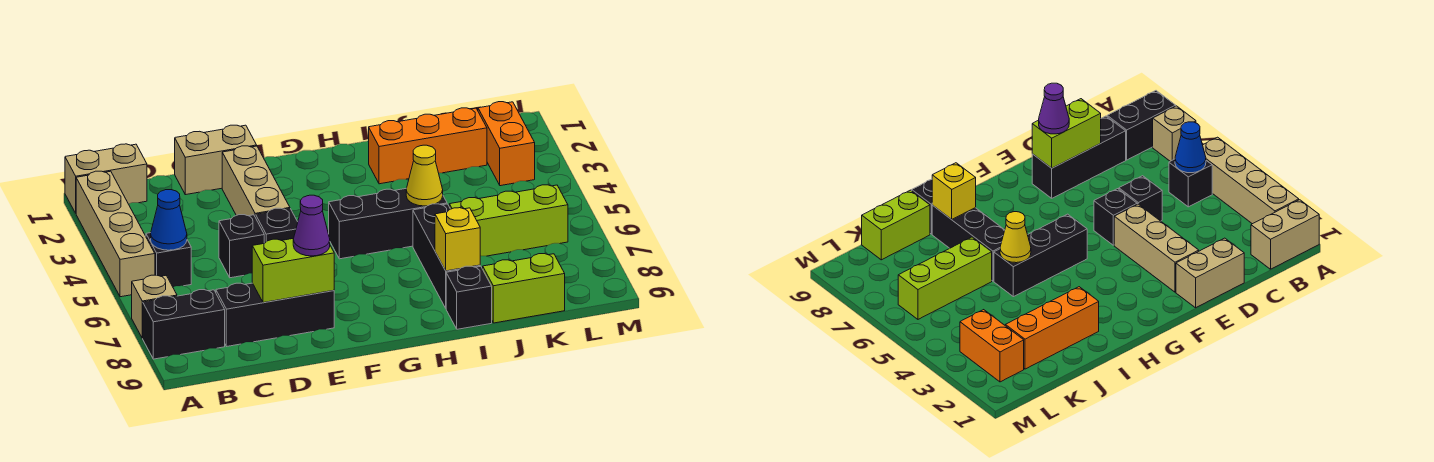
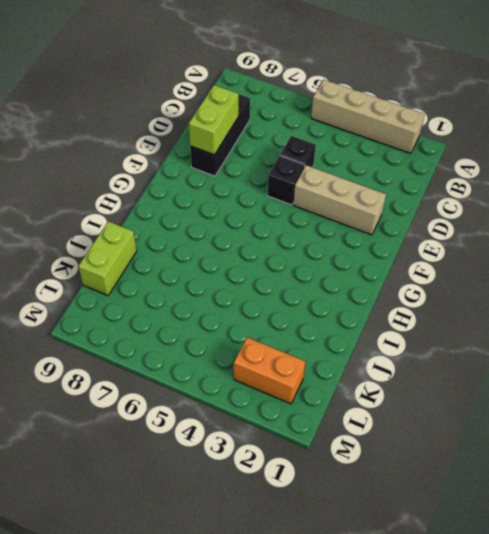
none -> tan brick A1:B1 level 1
none -> tan brick A7 level 1
none -> black brick A8:B8 level 1

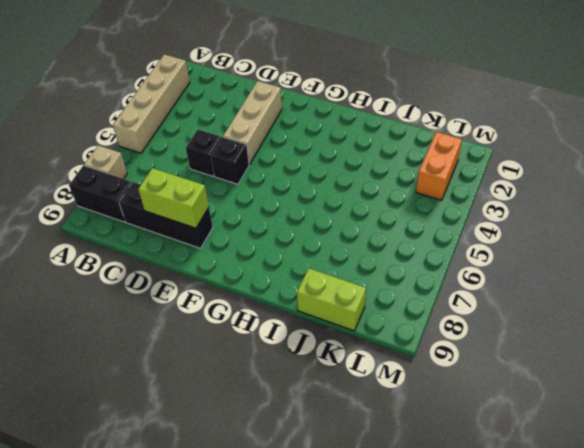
none -> tan brick A1:B1 level 1
none -> black brick B5 level 1
none -> tan brick D1:E1 level 1

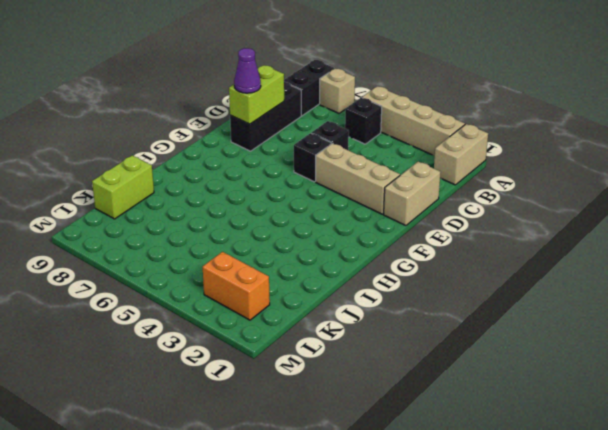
none -> black brick G5:I5 level 1
none -> orange brick I2:K2 level 1
none -> black brick I6:I8 level 1

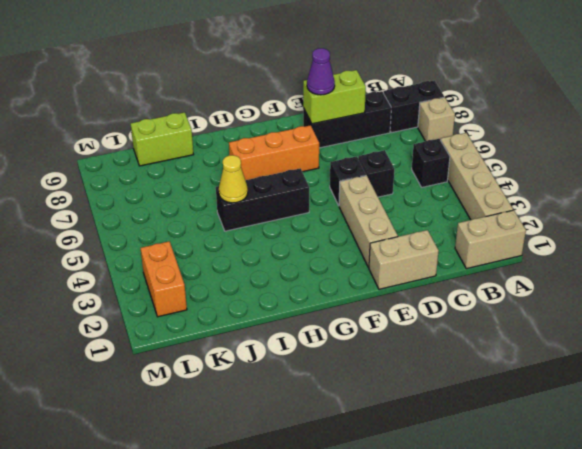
orange brick F7:H7 level 1 -> orange brick I2:K2 level 1
none -> black brick I6:I8 level 1
none -> black brick I9 level 1
none -> lime brick J6:L6 level 1

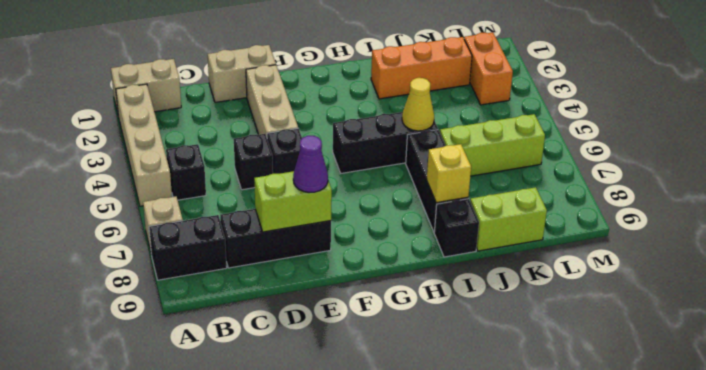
none -> blue cone B5 level 2

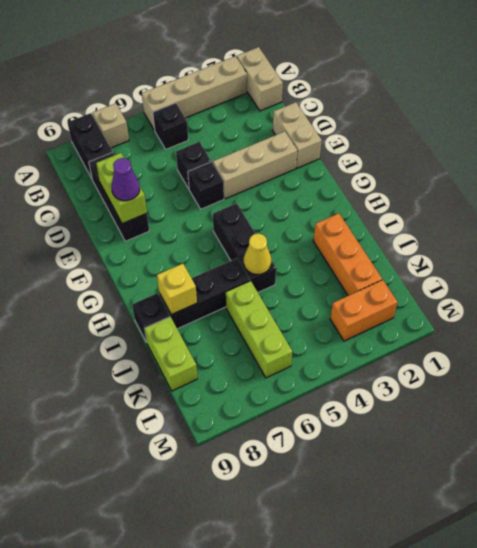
none -> blue cone B5 level 2

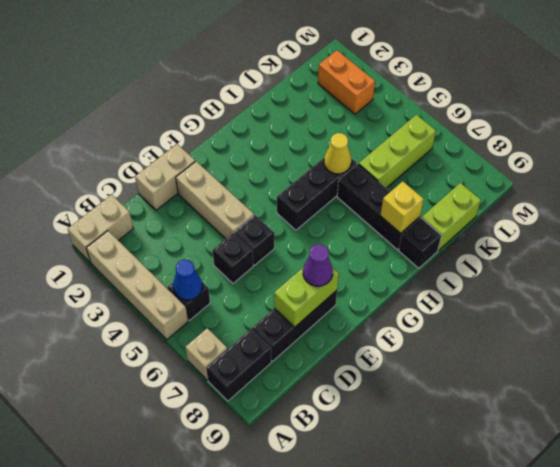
none -> orange brick I2:K2 level 1

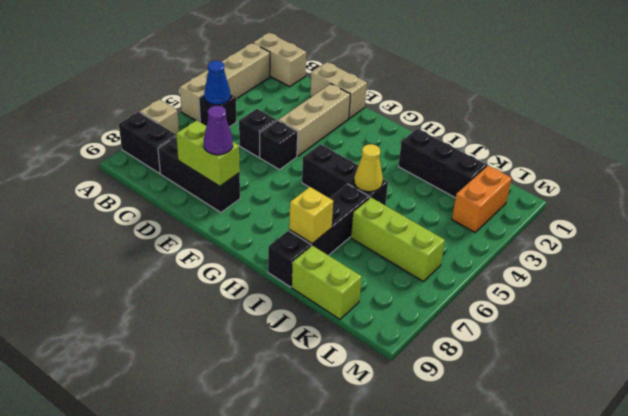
black brick I2:K2 level 1 -> orange brick I2:K2 level 1

